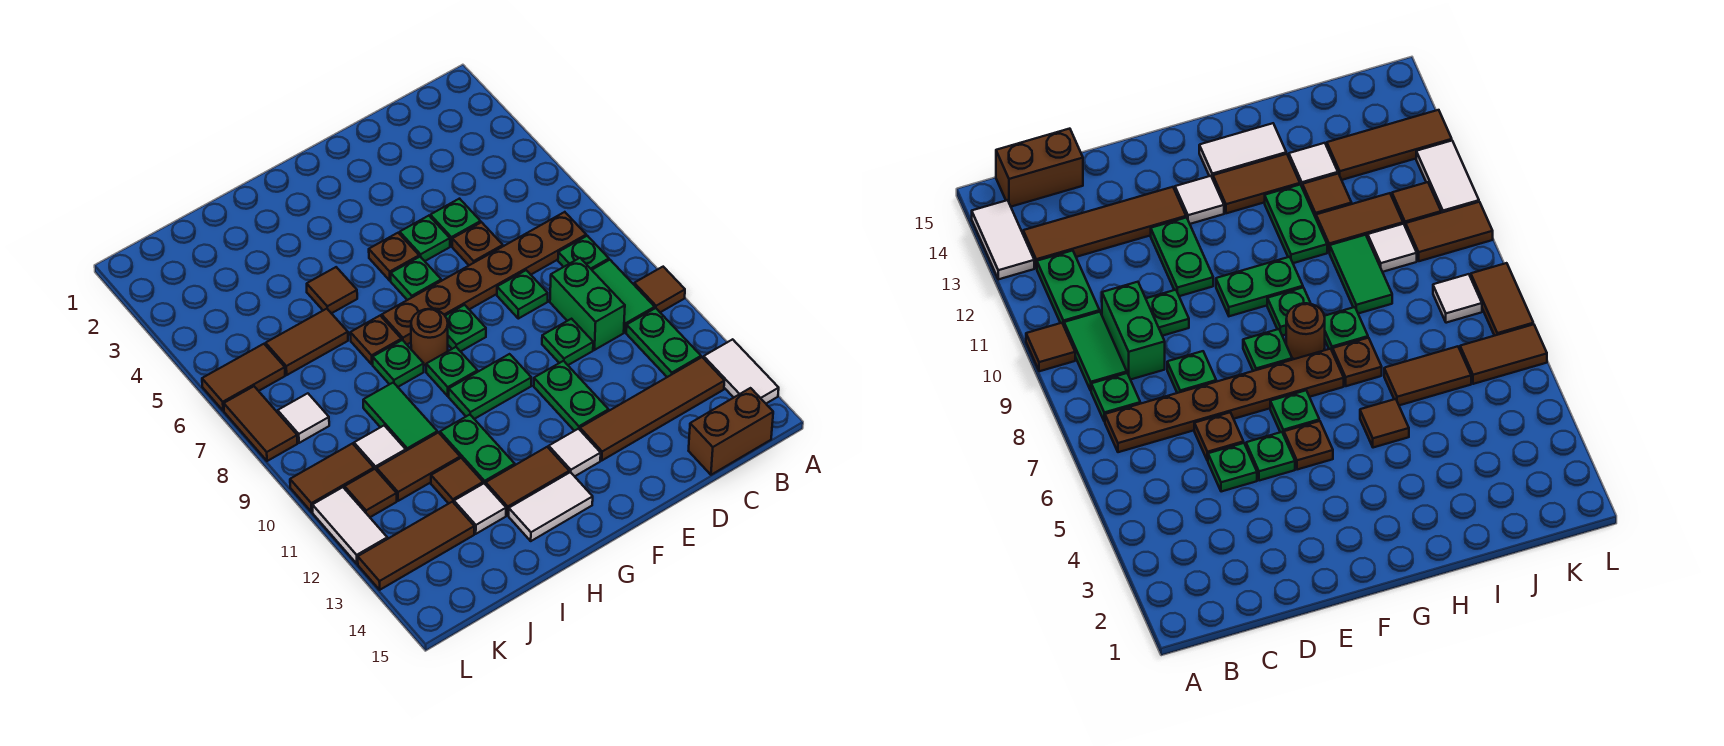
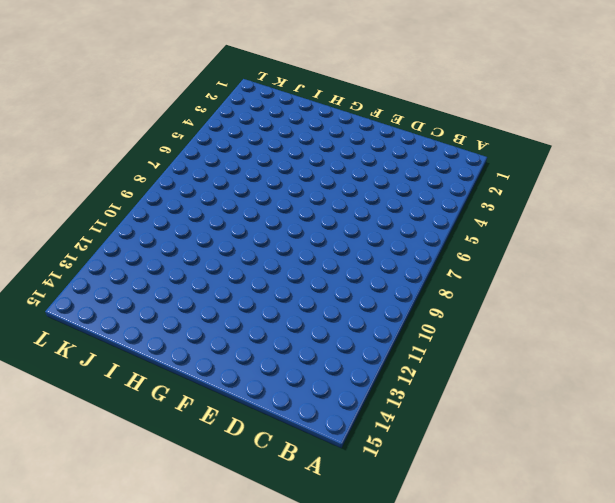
none -> brown tile A10 level 1
none -> white tile A13:A14 level 1
none -> brown plate B7:G7 level 1
none -> green plate B8 level 1

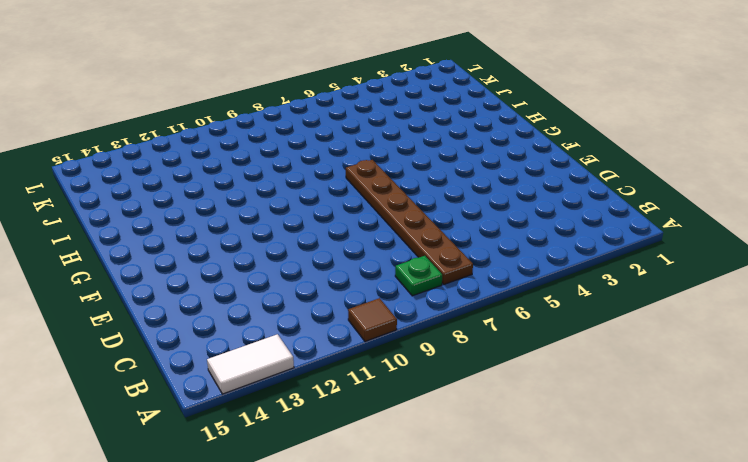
none -> green tile B9:B10 level 1
none -> green plate B11:B12 level 1
none -> brown tile B13:E13 level 1
none -> brown brick B15:C15 level 1

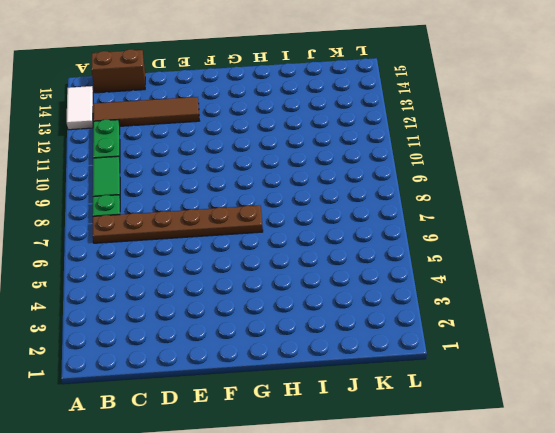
none -> brown tile A10 level 1
none -> green brick C9:C10 level 1
none -> green plate D5 level 1
none -> brown plate D6 level 1

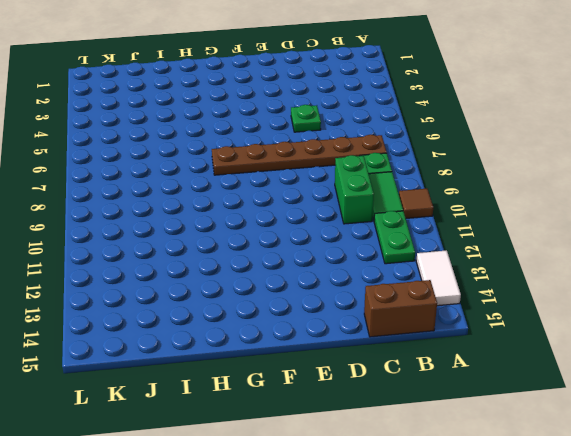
none -> brown tile B13:E13 level 1
none -> brown plate D6 level 1
none -> green plate D8 level 1
none -> green plate D10 level 1

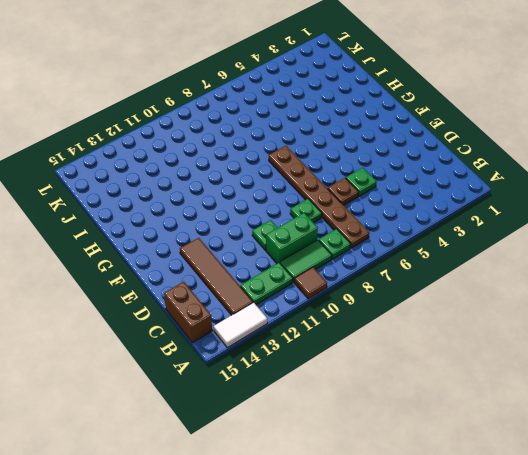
none -> green plate E5 level 1
none -> green plate E11:E12 level 1
none -> brown plate F5 level 1
none -> green plate F6 level 1

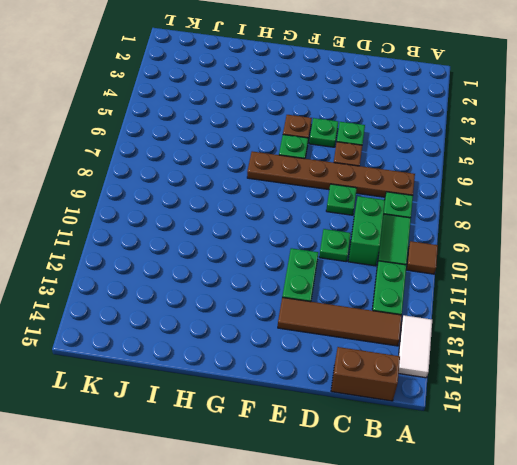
none -> green plate F8 level 1
none -> green plate F10:G10 level 1
none -> white tile F13 level 1
none -> brown round brick G8 level 1

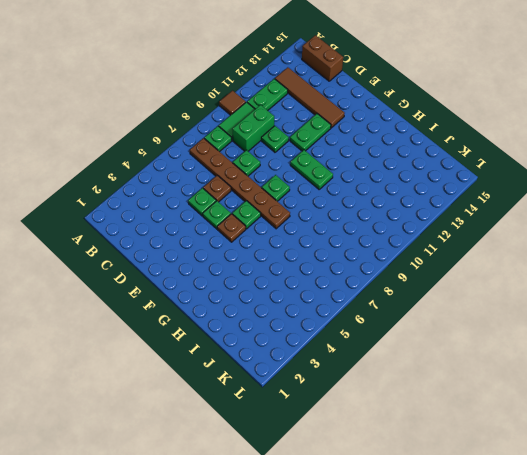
none -> white tile A13:A14 level 1
none -> white tile F13 level 1
none -> brown round brick G8 level 1
none -> green plate G9 level 1

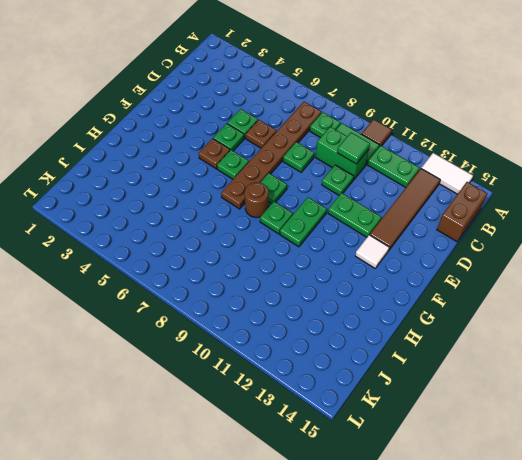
green tile C10 level 2 -> none
none -> brown tile G13:H13 level 1
none -> white tile G14:H14 level 1
none -> brown tile H5 level 1
none -> brown plate H7 level 1

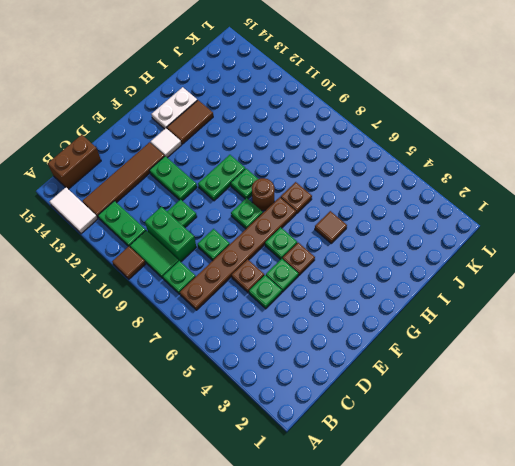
white plate G14:H14 level 1 -> white tile G14:H14 level 1
none -> green plate H8 level 1
none -> green plate H11:H12 level 1
none -> brown tile I6:J6 level 1
none -> green tile I9:I10 level 1

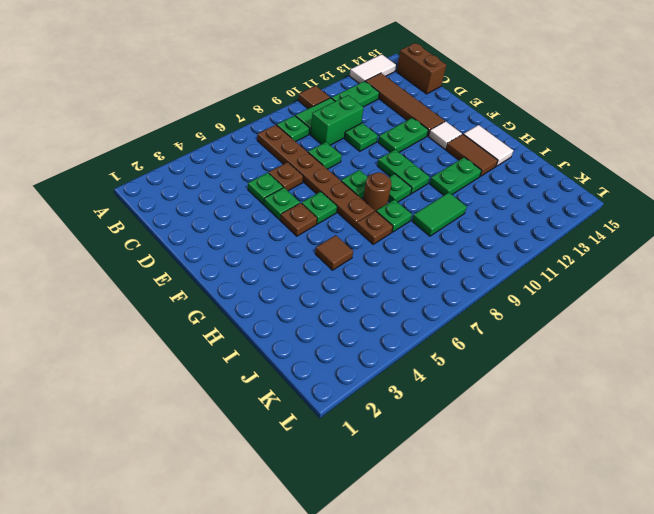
none -> brown tile I6:J6 level 1
none -> brown tile I11:J11 level 1
none -> brown tile I12 level 1
none -> white tile I13 level 1

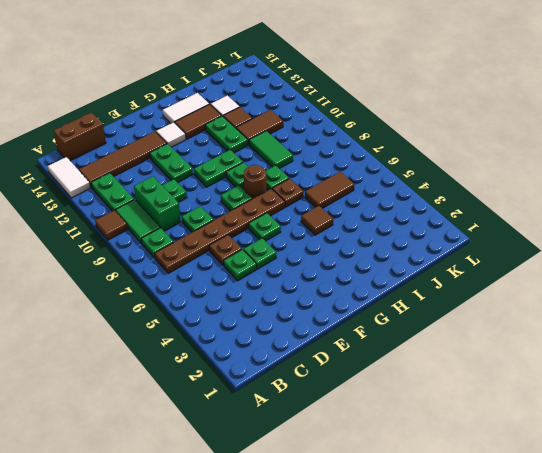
none -> brown plate F5 level 1
none -> white tile J10 level 1
none -> brown tile J13:L13 level 1
none -> brown tile K6:L6 level 1

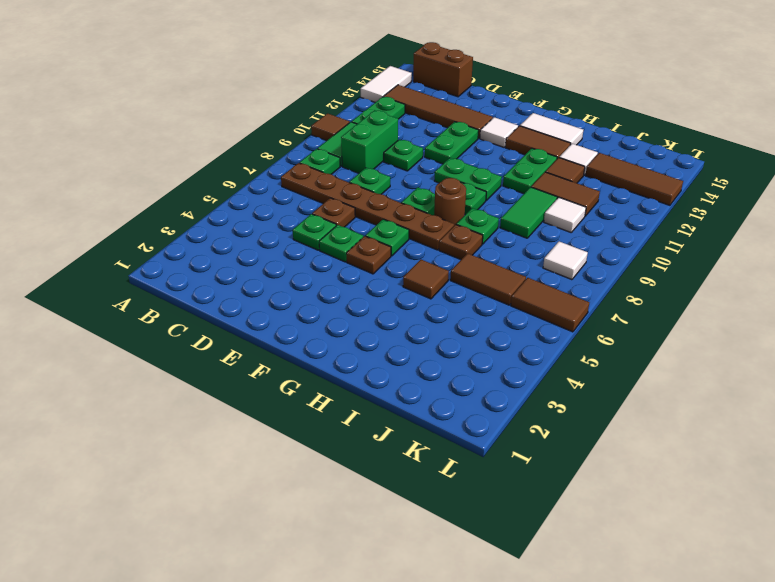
none -> brown tile K10:L10 level 1
none -> brown tile K11 level 1
none -> brown tile L7:L8 level 1
none -> white tile L11:L12 level 1

